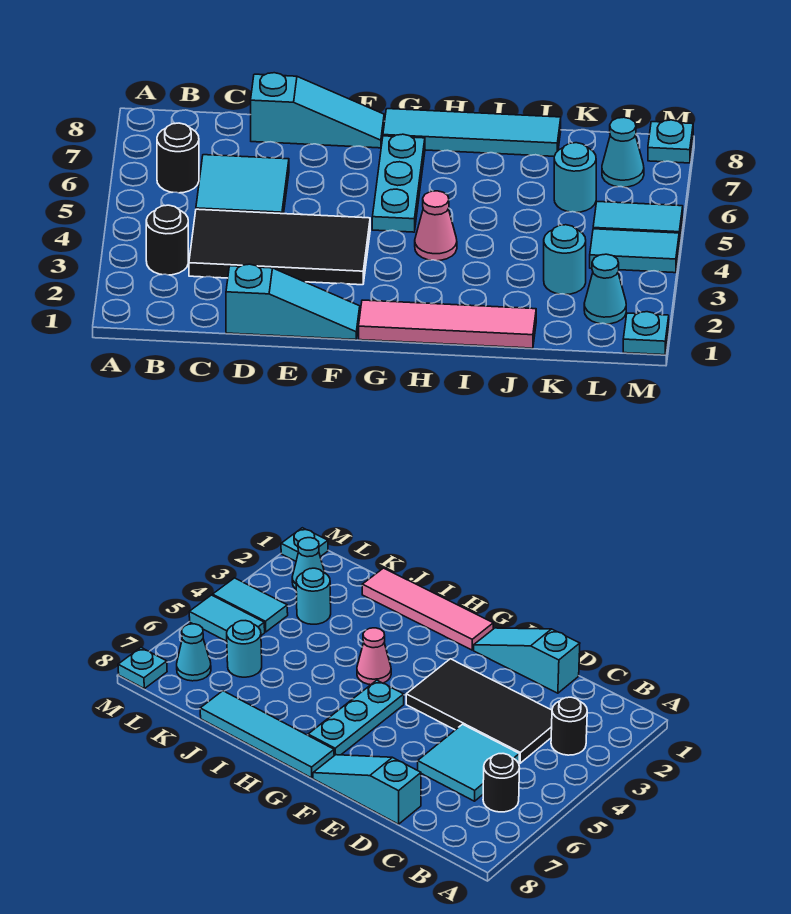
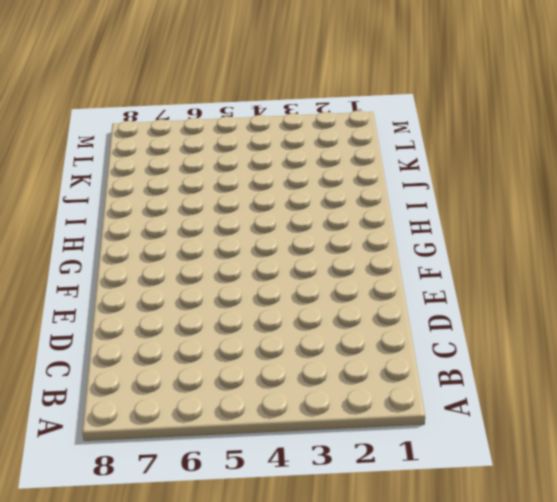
none -> black round brick B3 level 1
none -> black round brick B6 level 1
none -> black tile C3:F4 level 1

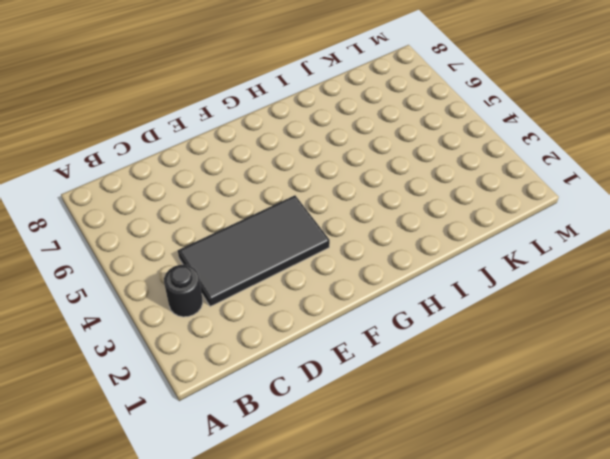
none -> black round brick B6 level 1
none -> cyan tile C5:D6 level 1
none -> cyan slope D1:F1 level 1 top D

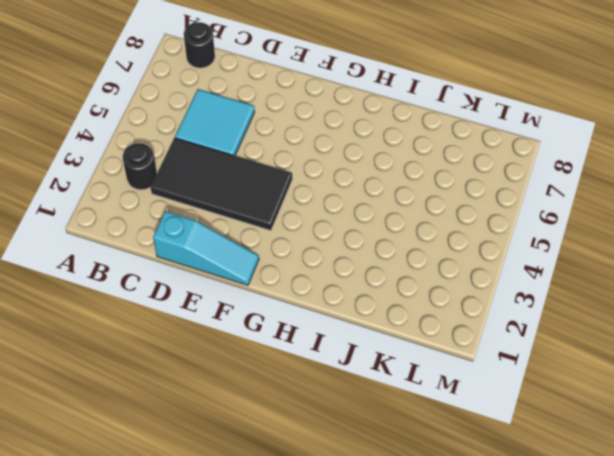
black round brick B8 level 1 -> black round brick B6 level 1
none -> cyan slope D8:F8 level 1 top D
none -> pink tile G1:J1 level 1
none -> cyan plate G5:G7 level 1

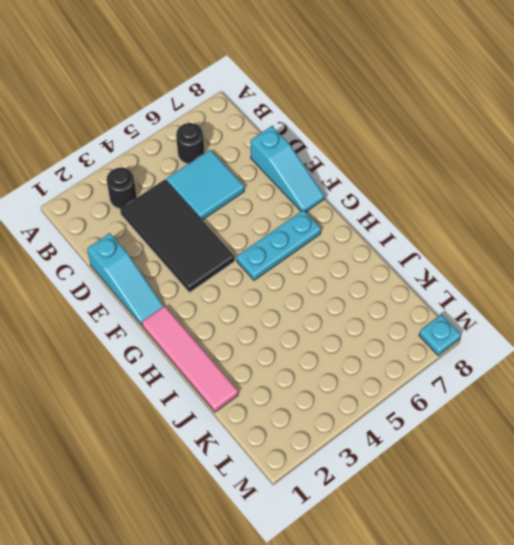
none -> cyan tile G8:J8 level 1
none -> pink cone H4 level 1
none -> cyan round brick K3 level 1

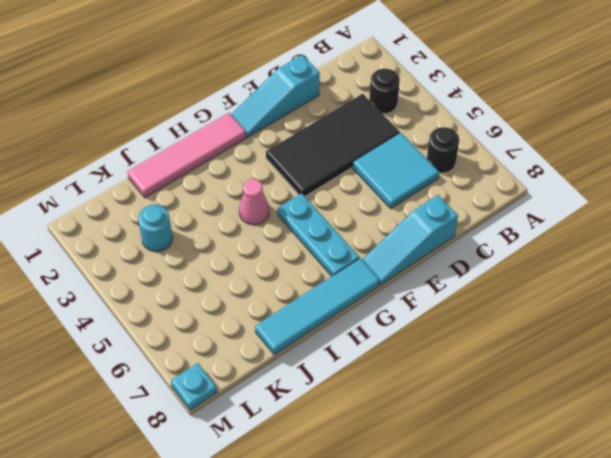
none -> cyan round brick K6 level 1
none -> cyan cone L2 level 1
none -> cyan tile L4:M4 level 1

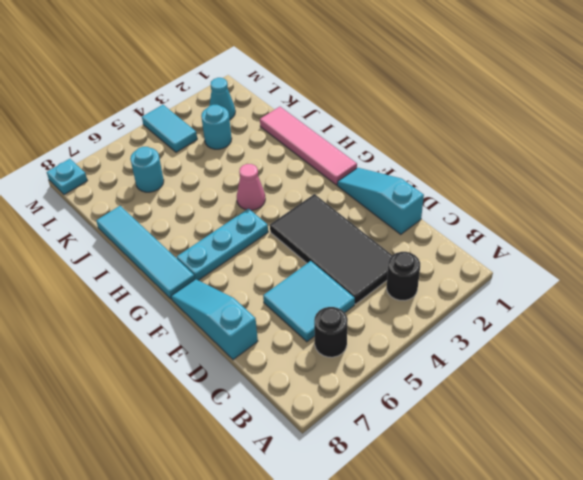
none -> cyan tile L5:M5 level 1
none -> cyan cone L7 level 1
none -> cyan plate M1 level 1

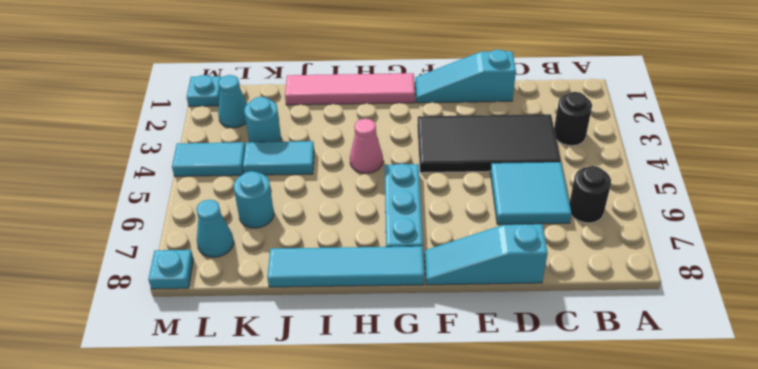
cyan tile J4:K4 level 1 -> cyan tile L5:M5 level 1

